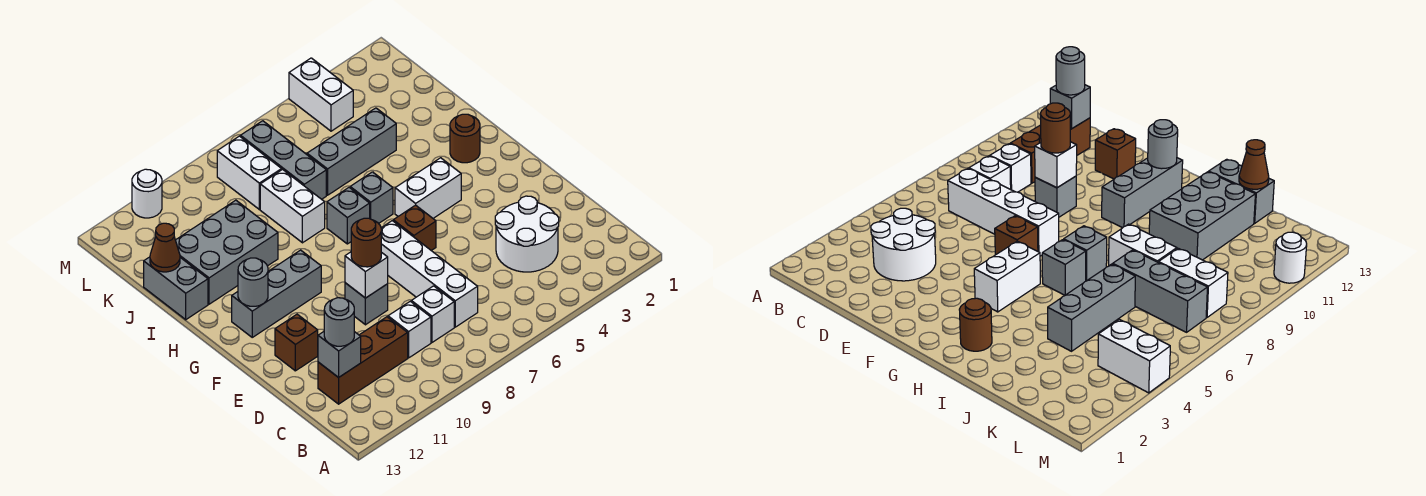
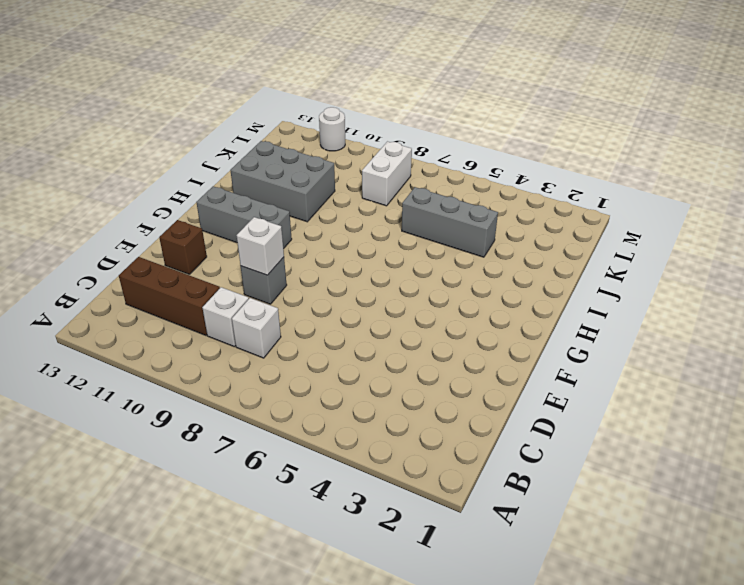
none -> white round brick C3:D4 level 1
none -> white brick C7:F7 level 1
none -> brown brick F6 level 1

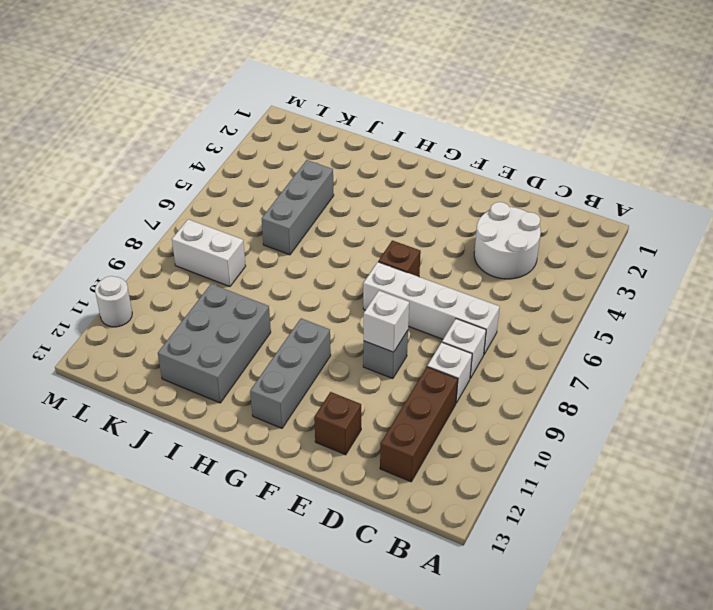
none -> white brick G4:G5 level 1
none -> brown round brick H2 level 1
none -> grey brick H6 level 1

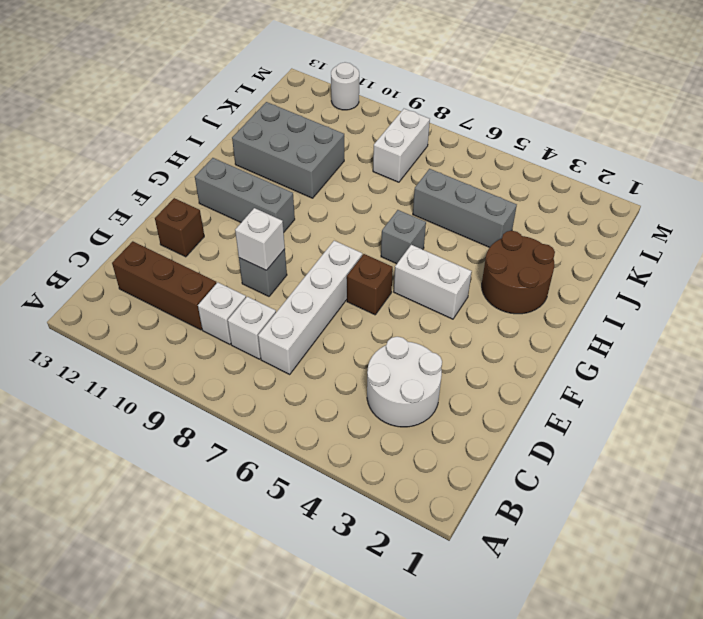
brown round brick H2:I3 level 1 -> brown round brick H2 level 1
none -> grey brick H7 level 1
none -> white brick I8:J8 level 1
none -> grey brick I13:J13 level 1

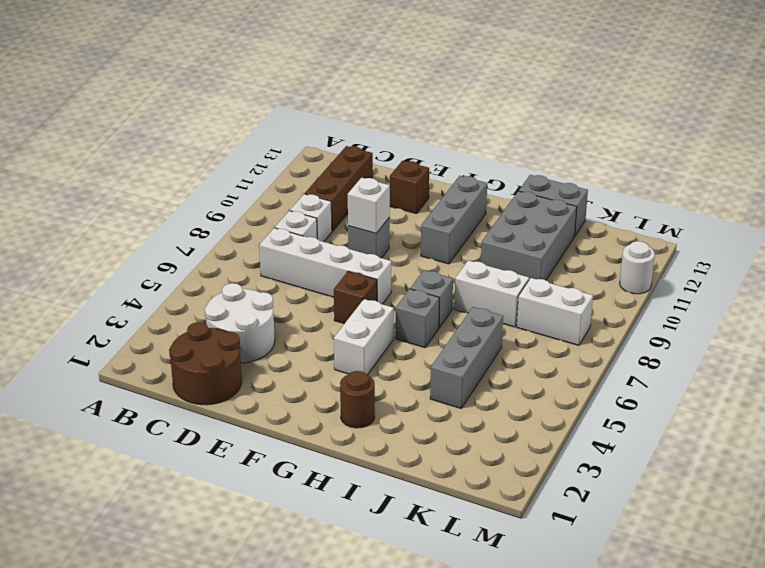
brown round brick C1:D2 level 1 -> none
none -> grey brick J7:L7 level 1
none -> white brick L4:M4 level 1
none -> grey brick C12 level 2

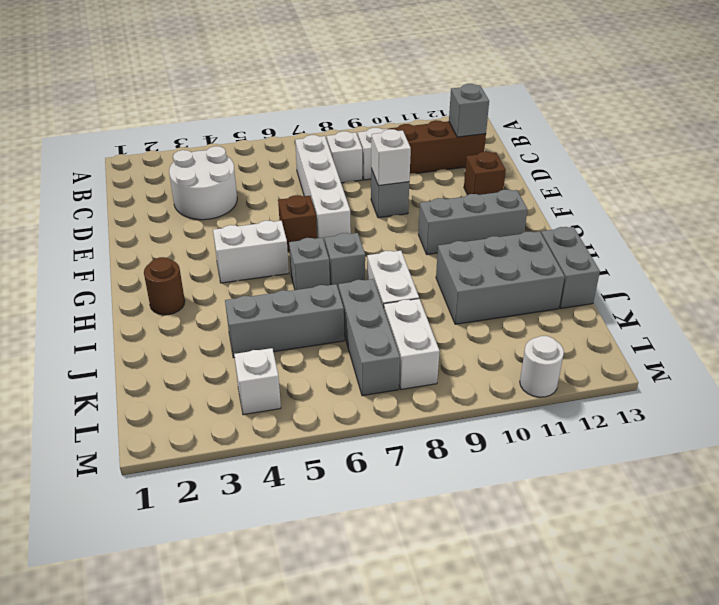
white brick L4 level 1 -> white brick L4:M4 level 1
none -> grey round brick G12 level 2
none -> brown cone J13 level 2
none -> grey round brick C12 level 3

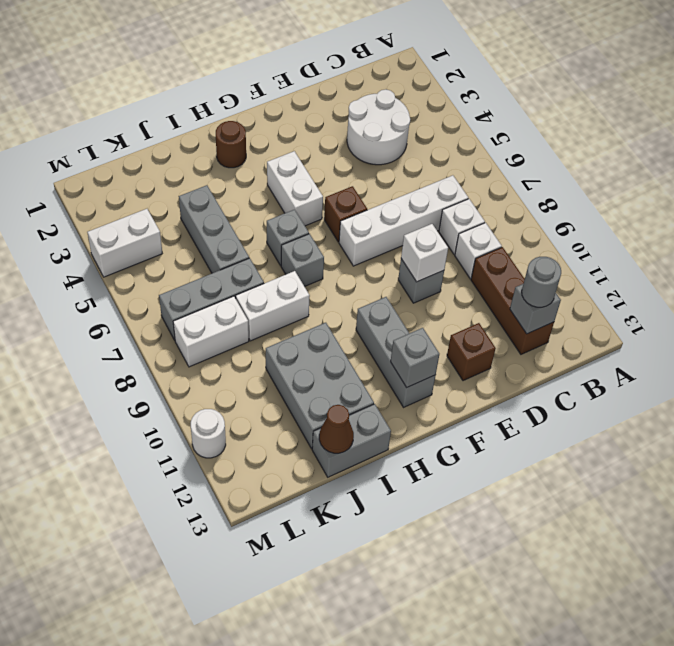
grey brick G12 level 2 -> grey round brick G12 level 2
none -> brown round brick E9 level 3

